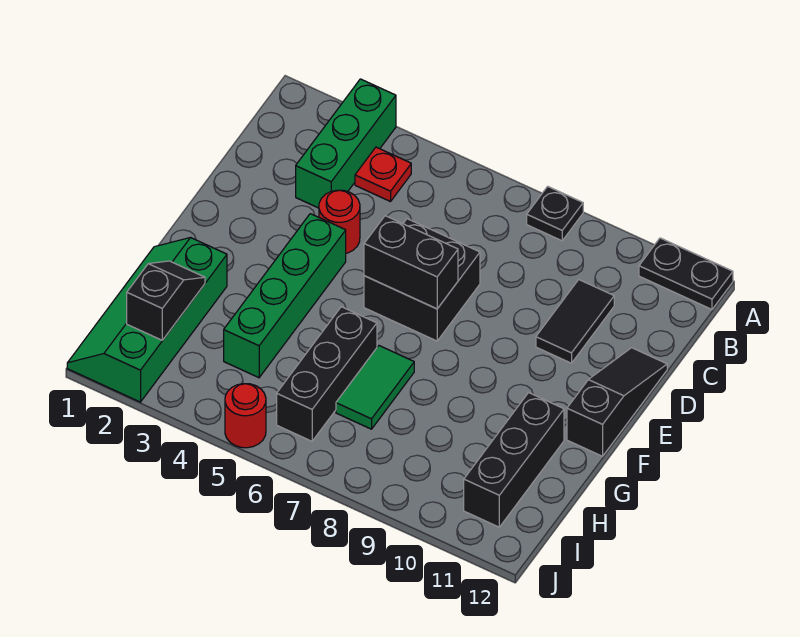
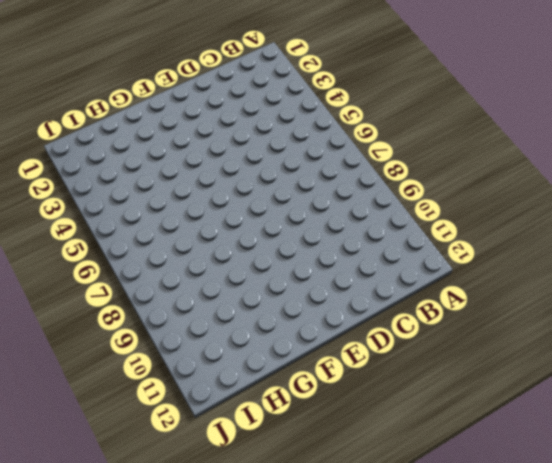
none -> green brick A3:C3 level 1
none -> black plate A8 level 1
none -> black plate A11:A12 level 1

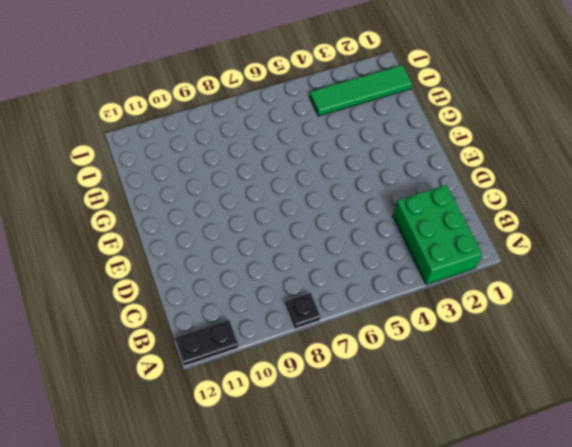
green brick A2:C3 level 1 -> green brick A3:C3 level 1
green tile I1:I4 level 1 -> green slope G1:J2 level 1 top 2
none -> red plate B4 level 1
none -> black tile C10:D10 level 1
none -> red round brick D4 level 1

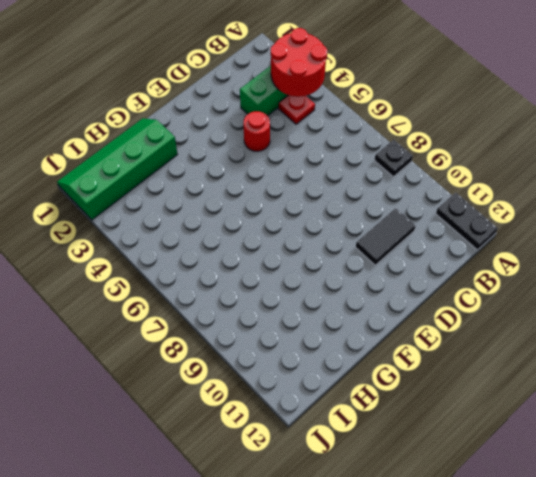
red round brick A3:B4 level 2 -> none
none -> black brick D6:E7 level 1
none -> black slope D12:F12 level 1 top F
none -> green brick E4:H4 level 1

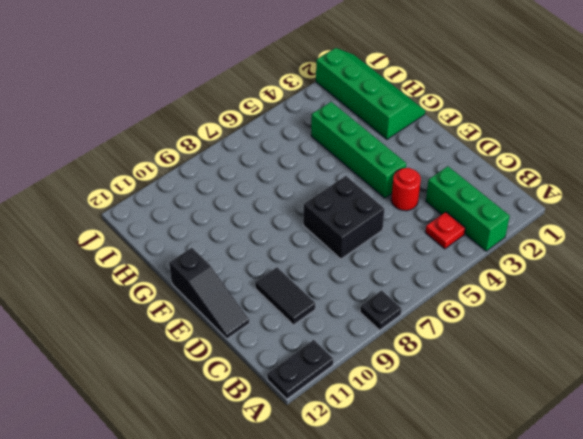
none -> black brick G6:I6 level 1
none -> green tile G7:H7 level 1
none -> black brick G11:I11 level 1

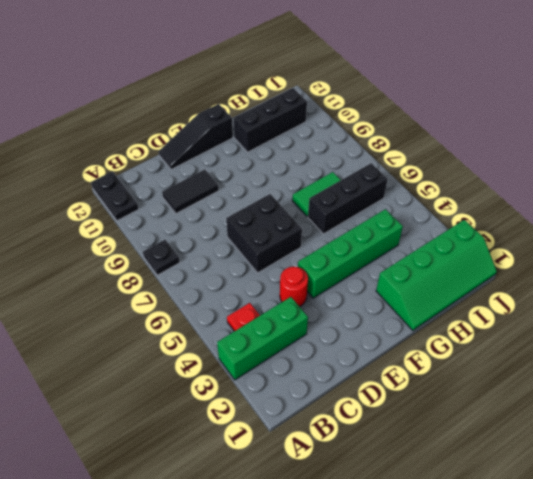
none -> red round brick J5 level 1
none -> black brick E6:E7 level 2
none -> black slope H2:I2 level 2 top I

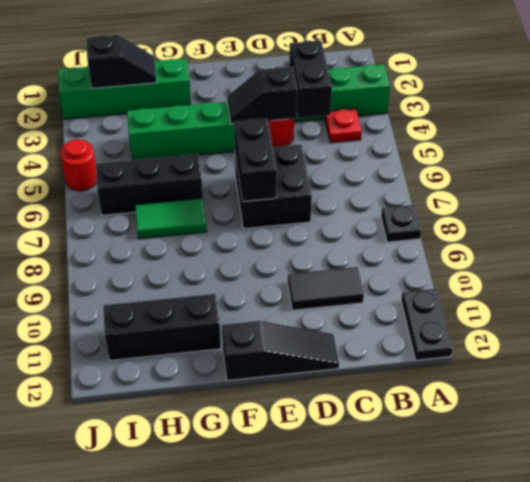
black brick C3:C4 level 2 -> none
black slope D4:E4 level 2 top D -> none

